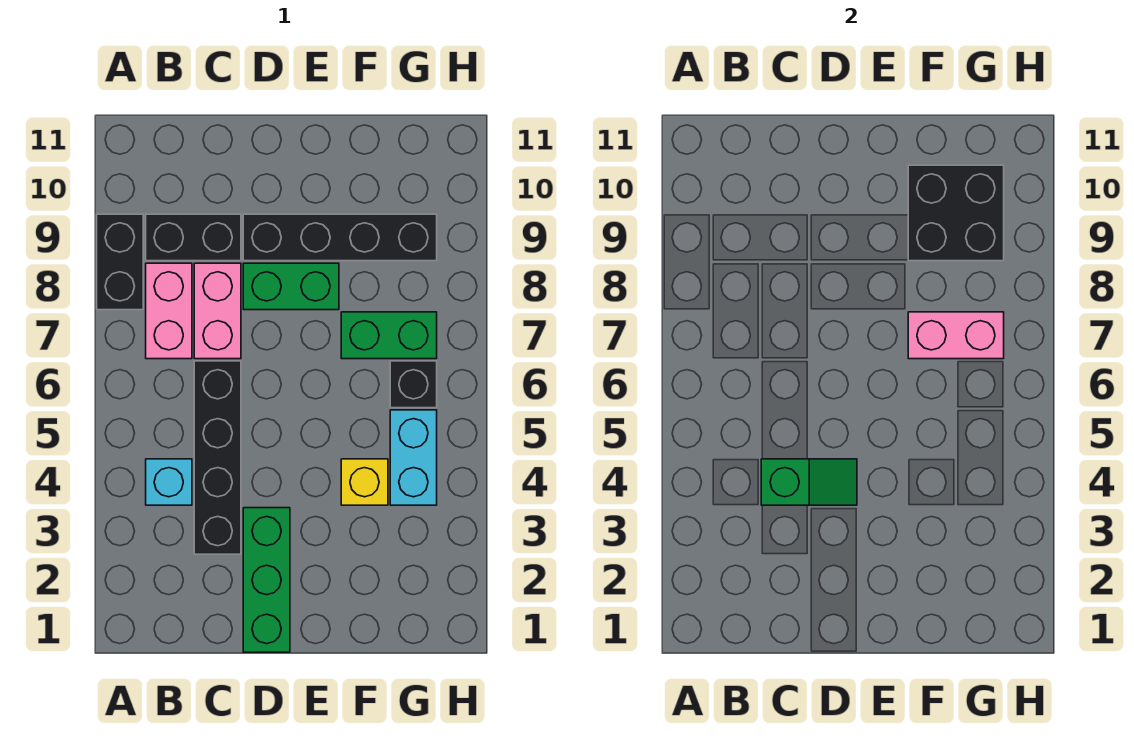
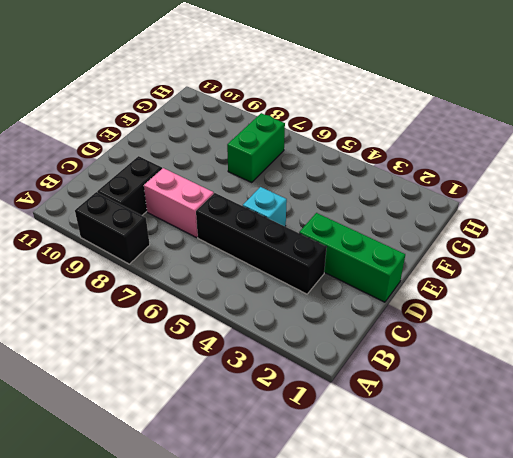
cyan brick D5 level 1 -> cyan brick B4 level 1
none -> pink brick B7:B8 level 1
none -> green brick D8:E8 level 1
none -> black brick D9:G9 level 1

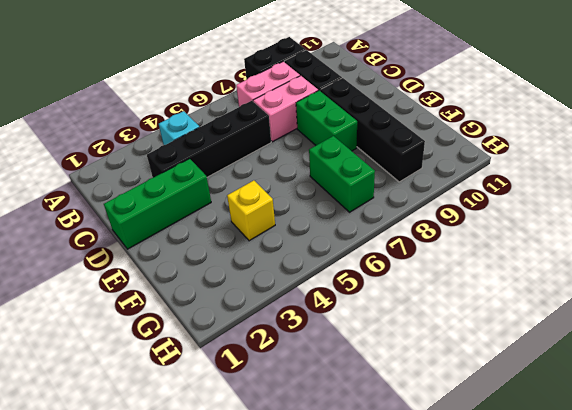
none -> cyan brick G4:G5 level 1
none -> black brick G6 level 1
none -> green slope C4:D4 level 2 top C

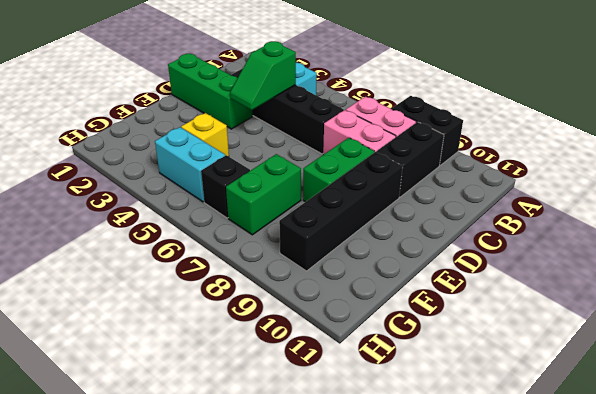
none -> pink brick F7:G7 level 2
none -> black brick F9:G10 level 2

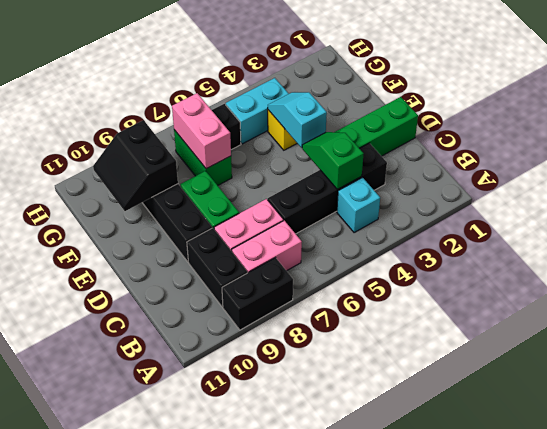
cyan slope E4:F4 level 2 top E -> none
black slope F9:G10 level 2 top 9 -> black brick F9:G10 level 2

